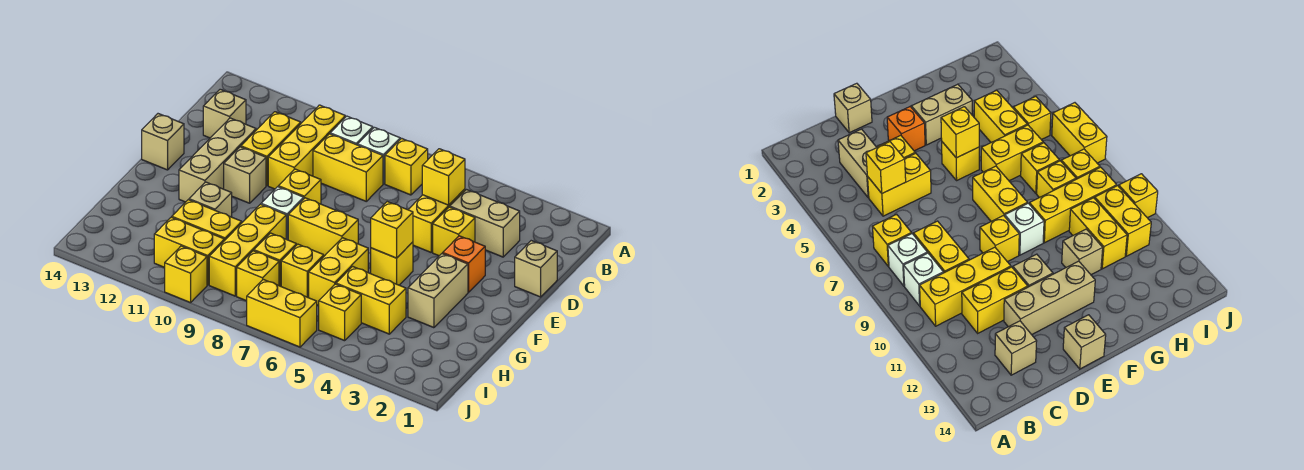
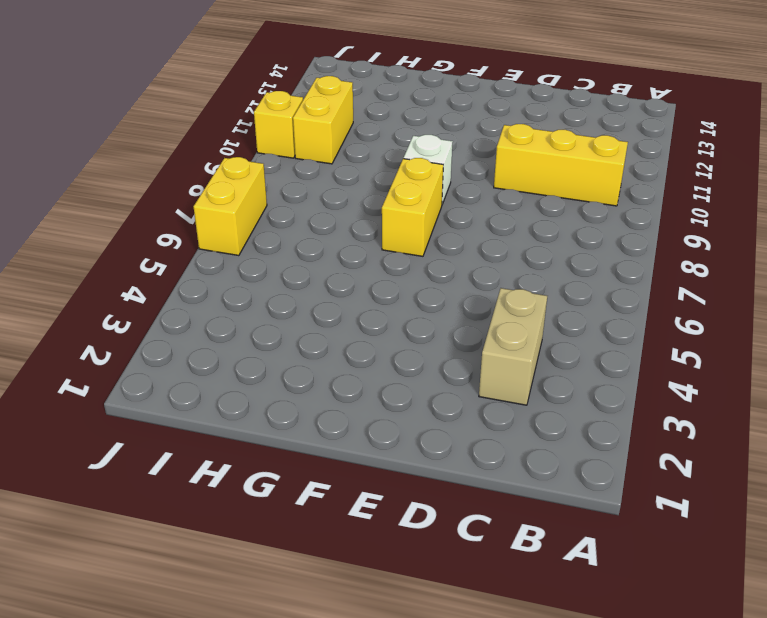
none -> yellow brick B7 level 1
none -> white brick B8 level 1
none -> white brick B9 level 1
none -> yellow brick C5:D5 level 1

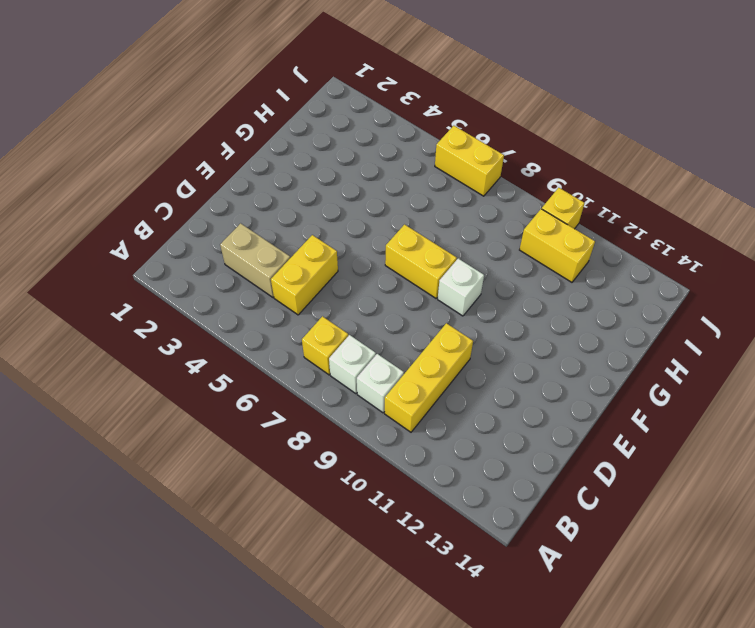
none -> yellow brick C8:C9 level 1
none -> yellow brick C11:D11 level 1
none -> tan brick C13 level 1
none -> tan brick D1 level 1

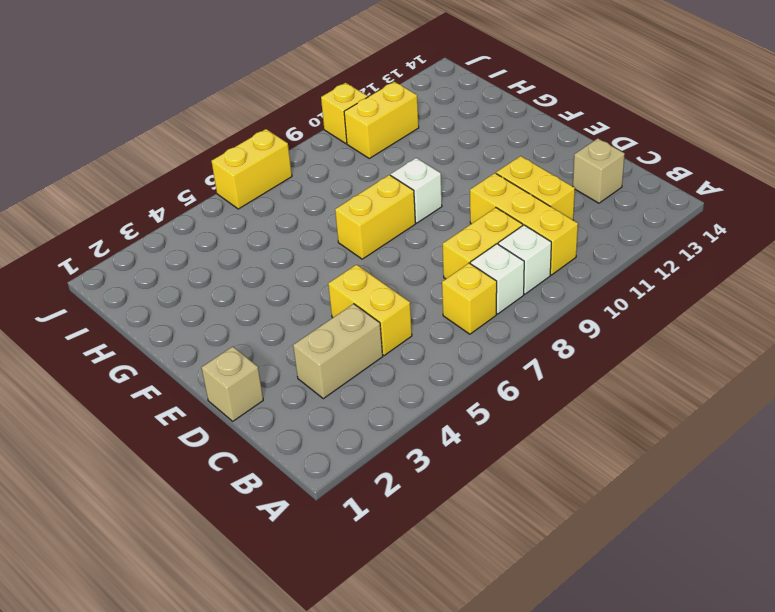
none -> yellow brick D4 level 1
none -> tan brick D12:F12 level 1
none -> orange brick E3 level 1
none -> yellow brick E9 level 1

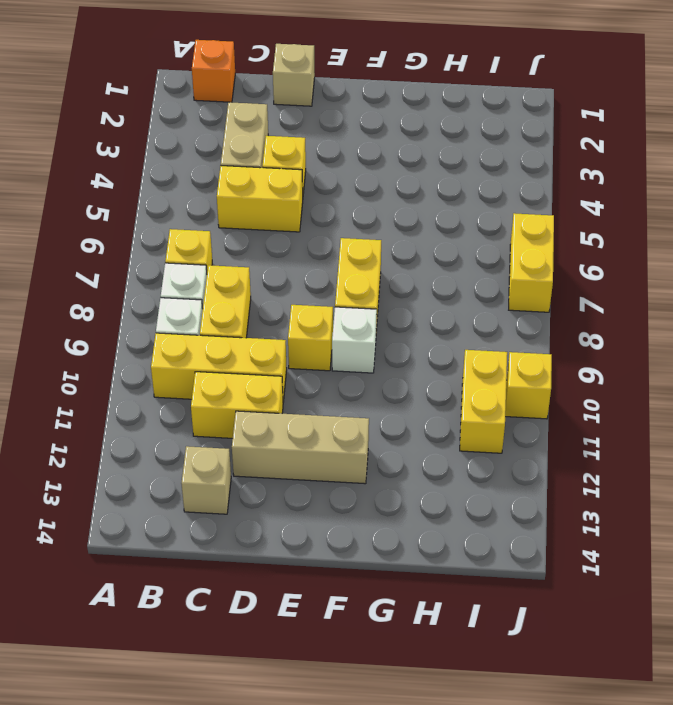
orange brick B1 level 1 -> orange brick E3 level 1
none -> tan brick E11 level 1
none -> tan brick E14 level 1
none -> tan brick F3:G3 level 1
none -> yellow brick F5 level 1

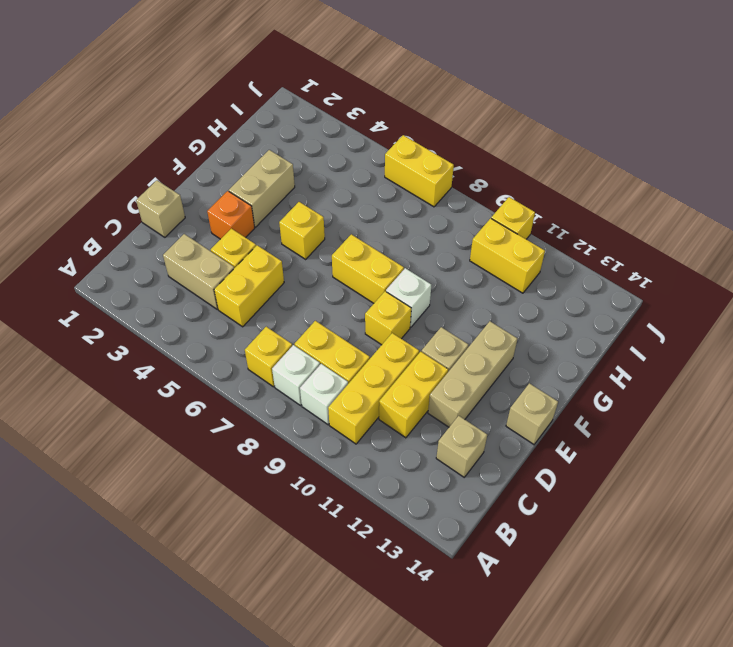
none -> yellow brick G6:H6 level 1
none -> yellow brick G9:I9 level 1
none -> tan brick G11 level 1
none -> yellow brick H4:H5 level 1

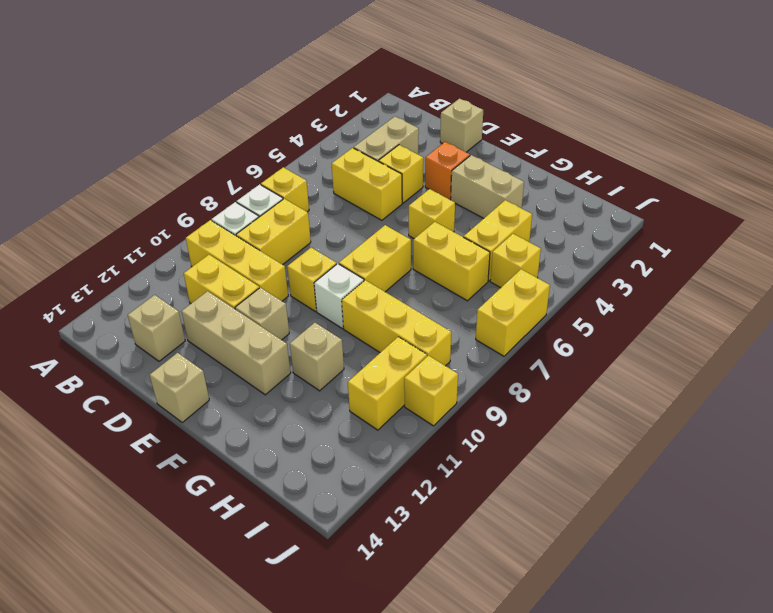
none -> yellow brick H7 level 1
none -> yellow brick H8 level 1
none -> yellow brick H10:H11 level 1
none -> yellow brick I8 level 1

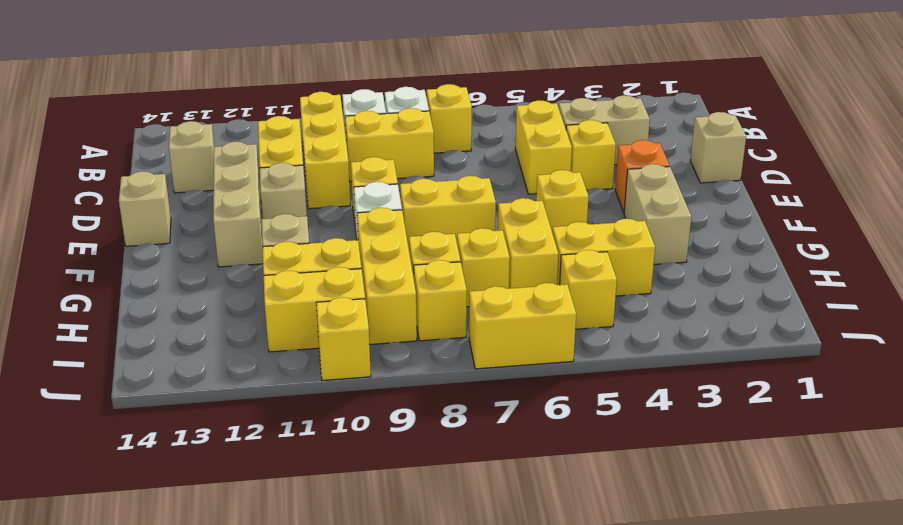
none -> yellow brick C5 level 2
none -> yellow brick F5 level 2

